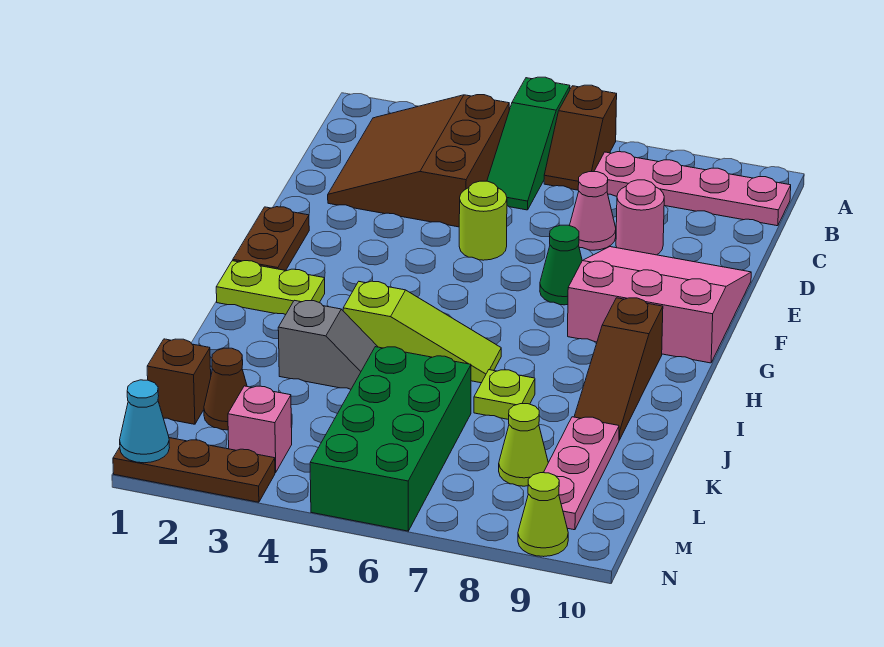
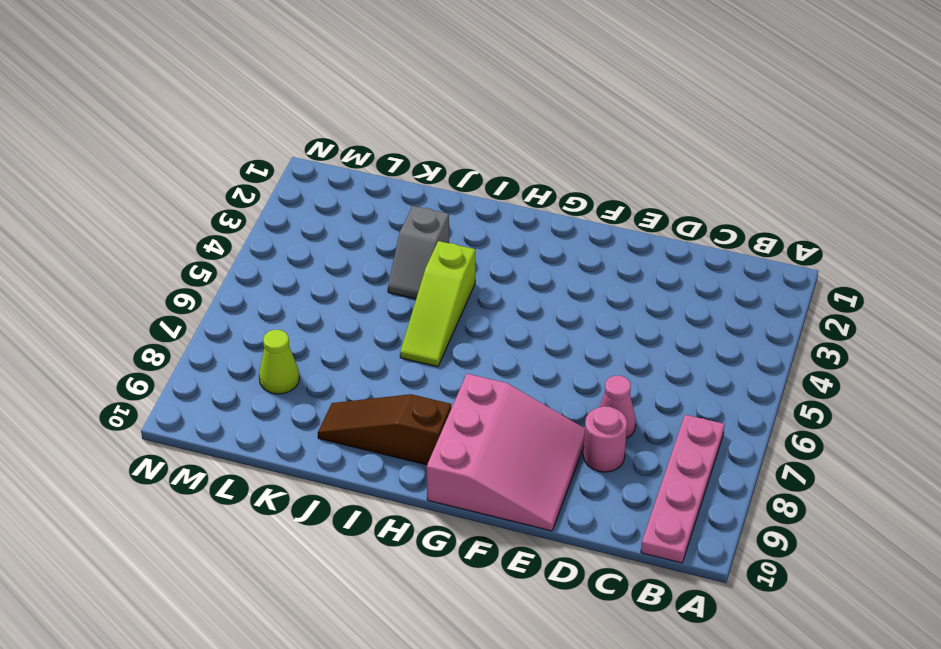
none -> green slope A5:C5 level 1 top A
none -> brown slope A6:B6 level 1 top A
none -> brown slope B2:D4 level 1 top 4

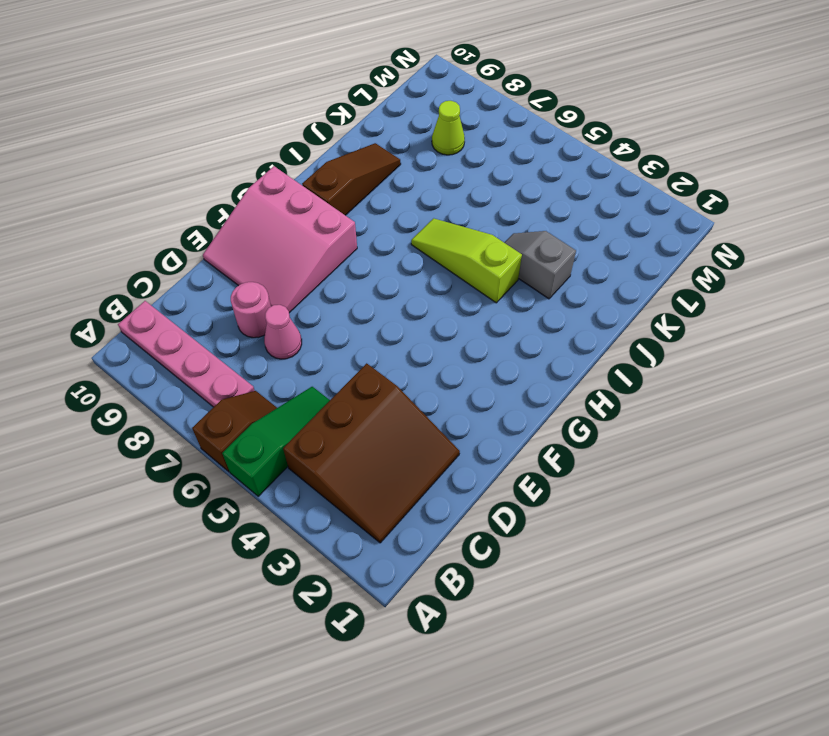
none -> lime round brick E5 level 1
none -> brown plate F1:G1 level 1
none -> green cone F7 level 1

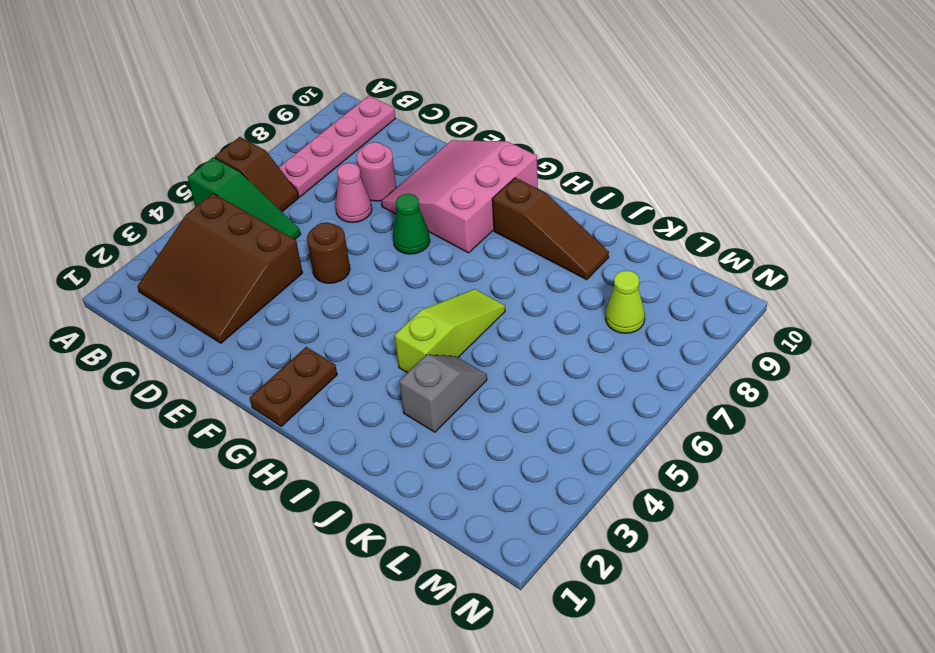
brown round brick E5 level 1 -> lime round brick E5 level 1
brown plate G1:G2 level 1 -> brown plate F1:G1 level 1
none -> lime plate H1:H2 level 1
none -> lime plate J7 level 1
none -> green brick K5:N6 level 1

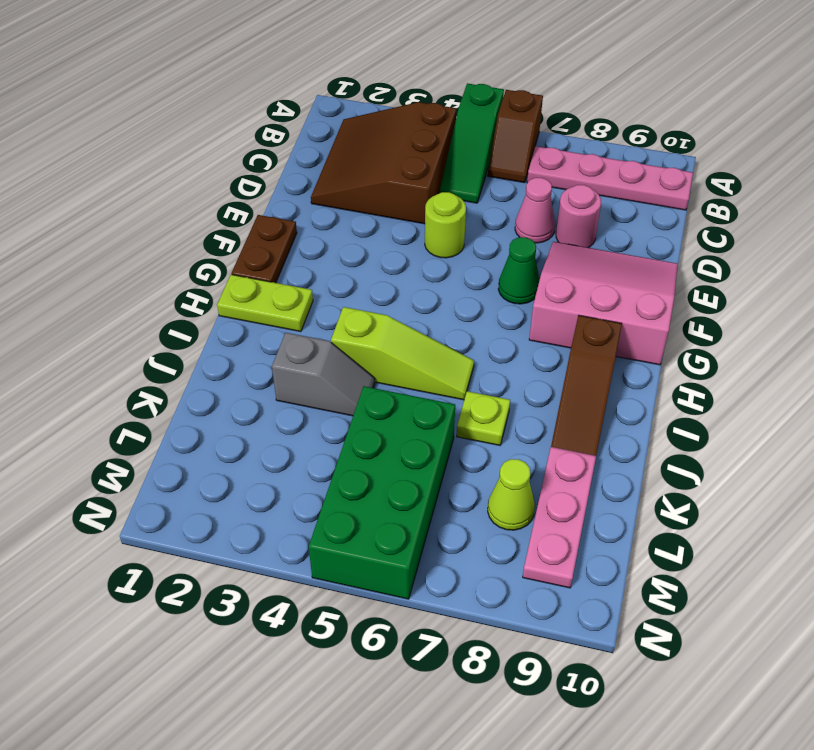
none -> brown brick L1 level 1
none -> brown cone L2 level 1
none -> pink brick M3 level 1

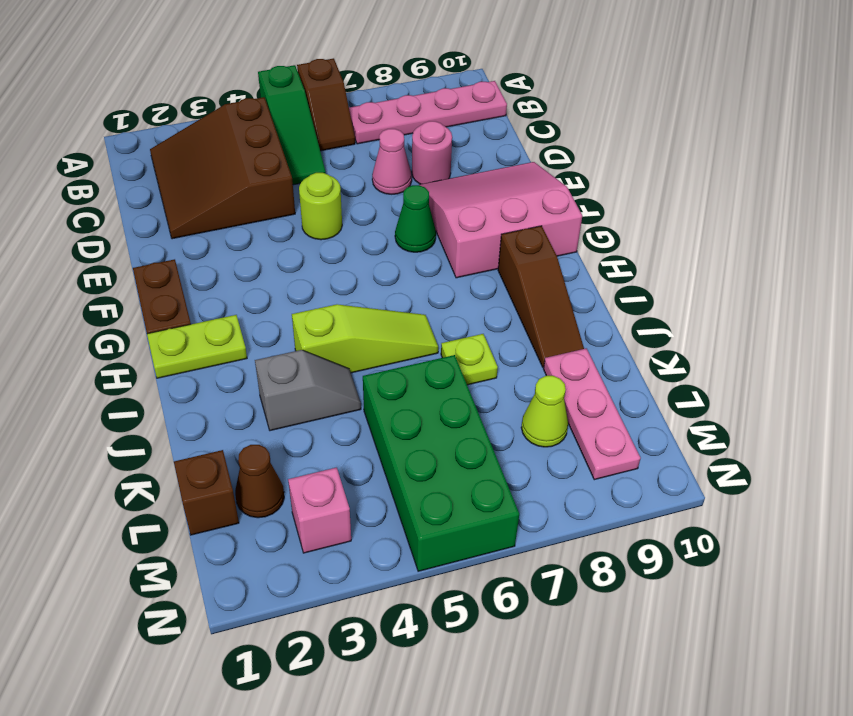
none -> brown plate N1:N3 level 1
none -> lime cone N9 level 1
none -> cyan cone N1 level 2

